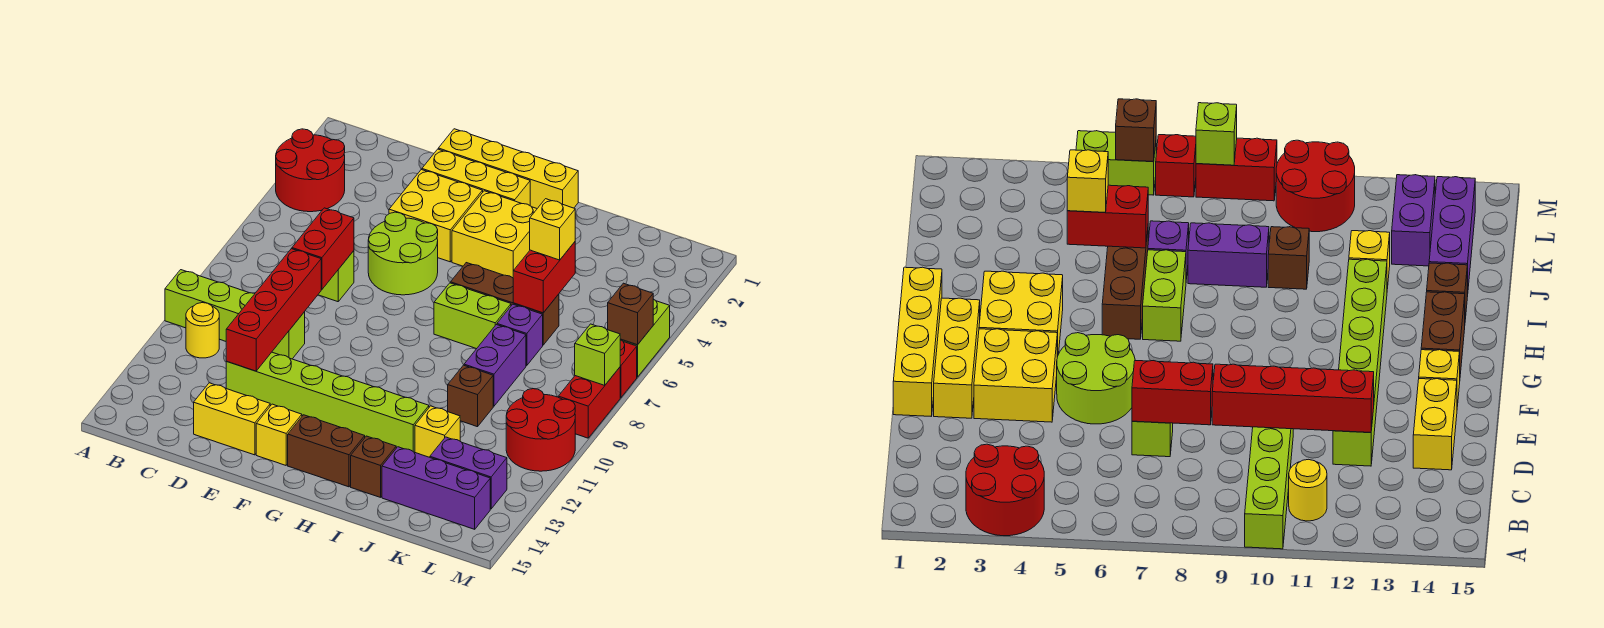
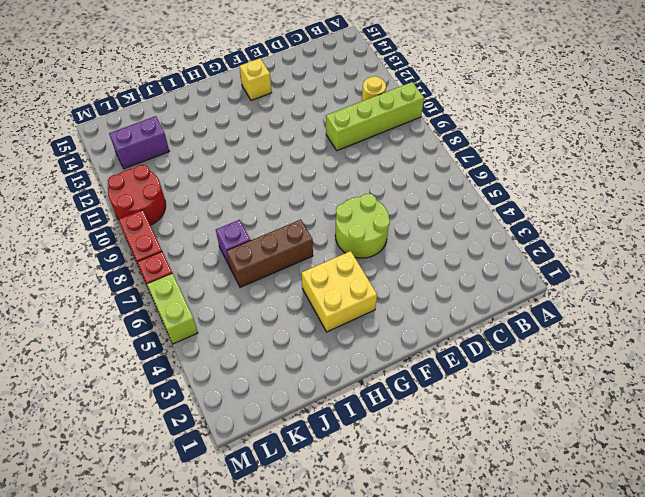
none -> red round brick A3:B4 level 1
none -> lime brick D7 level 1
none -> lime brick D12:I12 level 1
none -> yellow brick D14:E14 level 1

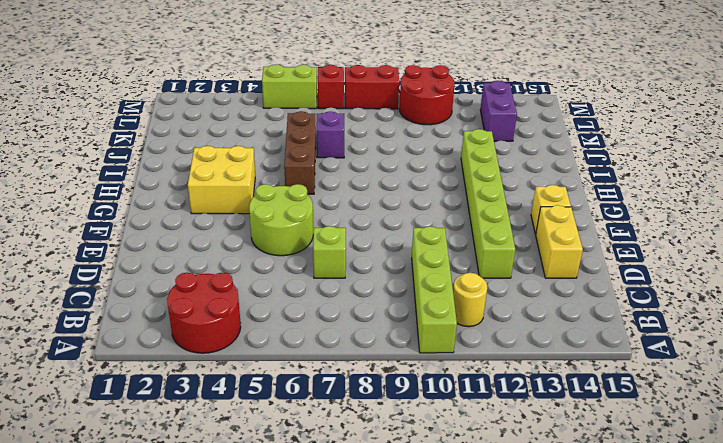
none -> yellow brick E1:H1 level 1
none -> yellow brick E2:G2 level 1
none -> yellow brick E3:F4 level 1
none -> brown brick G14:H14 level 1

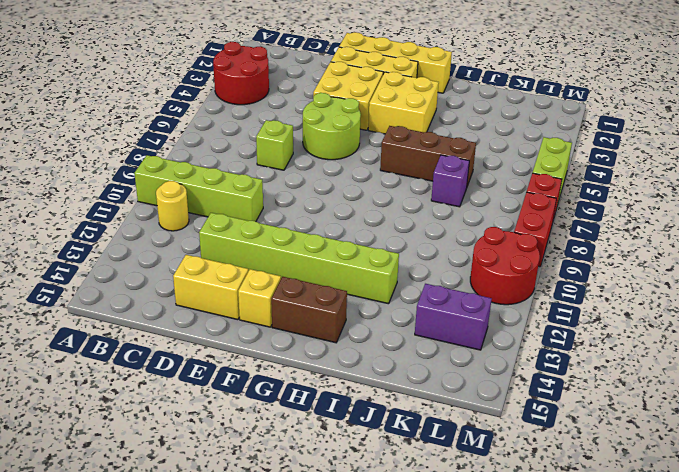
none -> lime brick H7:I7 level 1
none -> brown brick I14 level 1
none -> purple brick J8:J9 level 1
none -> brown brick J10 level 1

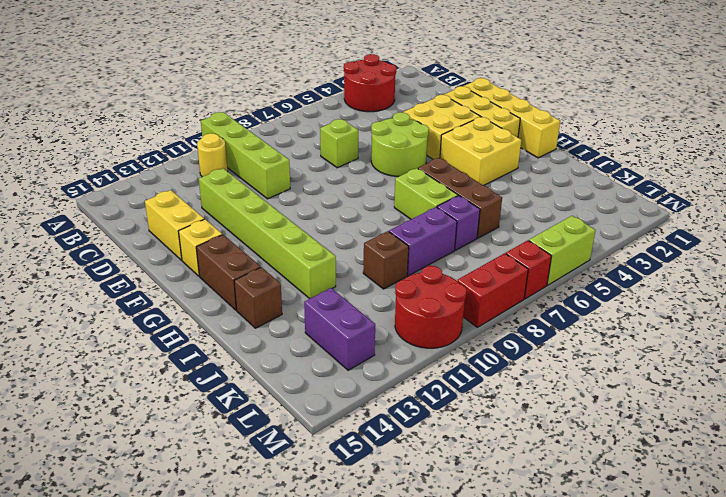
none -> yellow brick J12 level 1
none -> purple brick J14:L14 level 1
none -> red brick D7:D8 level 2
none -> red brick D9:D12 level 2

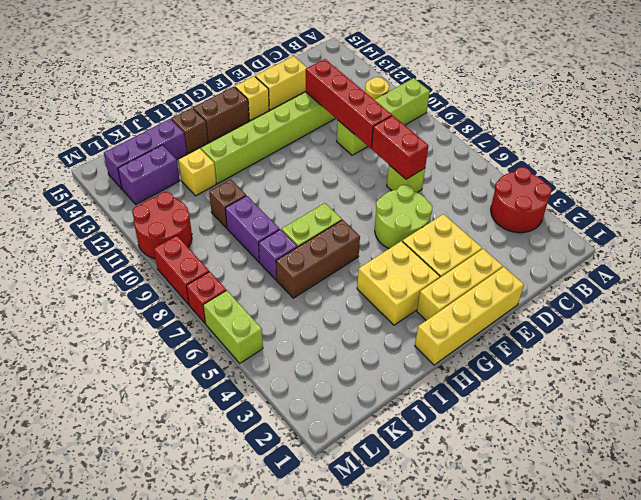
none -> red brick J5:J6 level 2
none -> brown brick M6 level 2
none -> lime brick M8 level 2
none -> yellow brick J5 level 3

